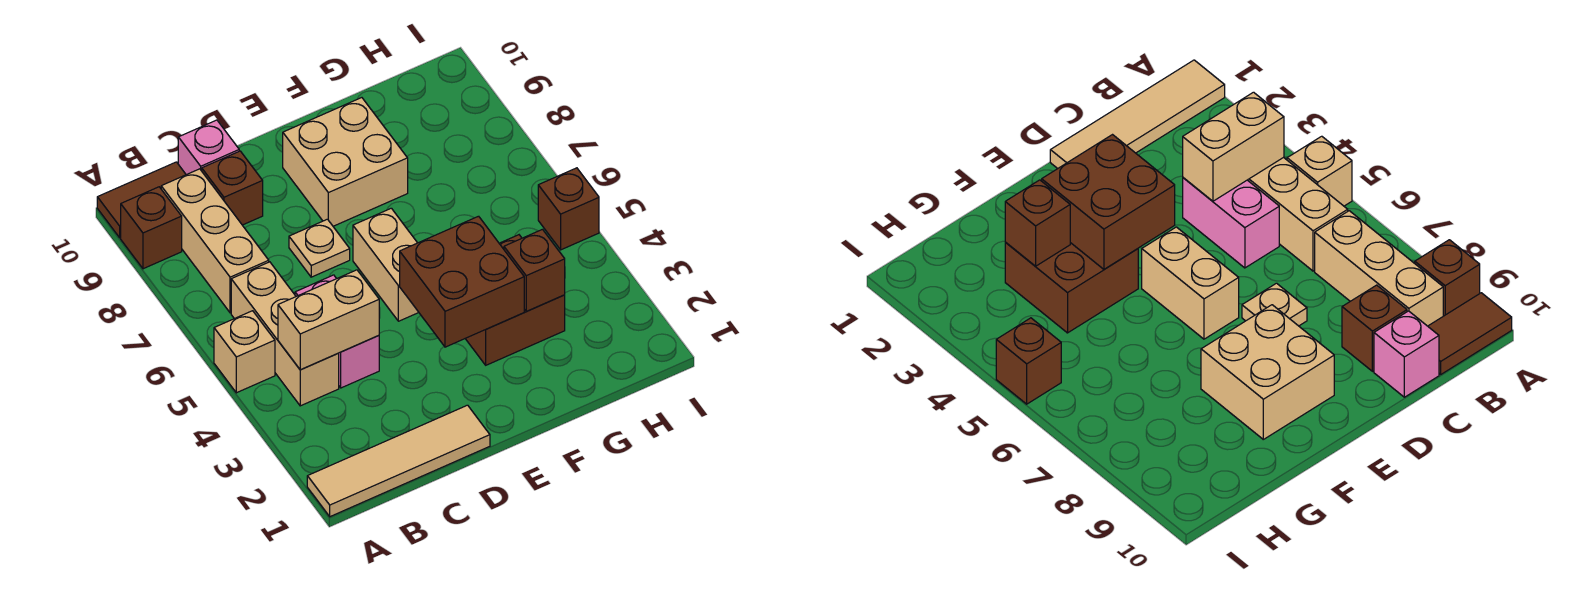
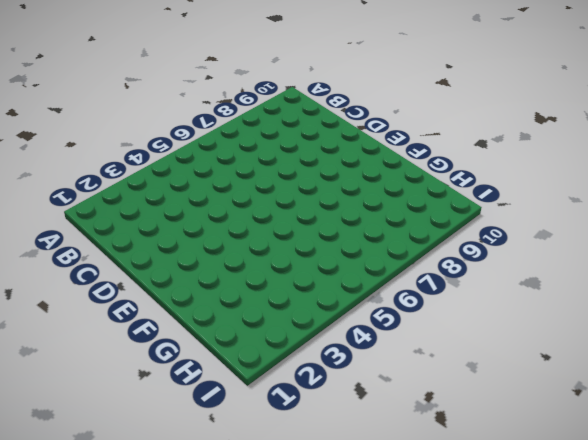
none -> tan tile A1:D1 level 1
none -> tan brick A5 level 1
none -> brown brick A9 level 1

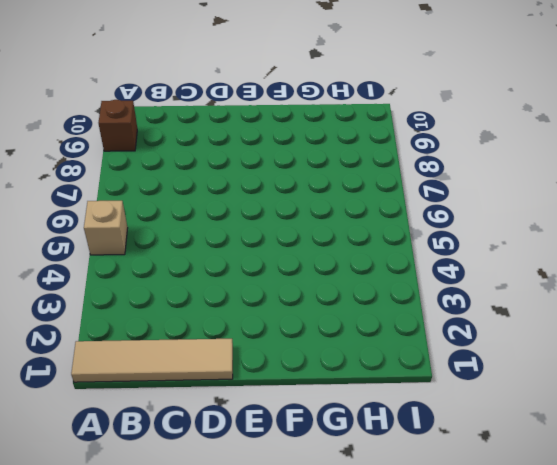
none -> brown tile A10:B10 level 1
none -> tan brick B4:B6 level 1
none -> tan brick B7:B9 level 1

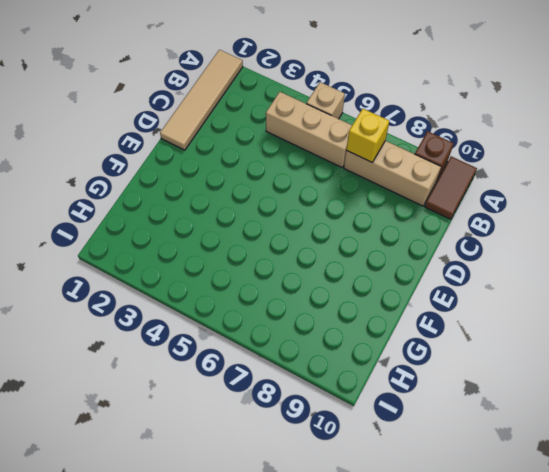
yellow brick B7 level 2 -> none
none -> pink brick C4:C5 level 1
none -> brown brick C9 level 1
none -> pink brick C10 level 1

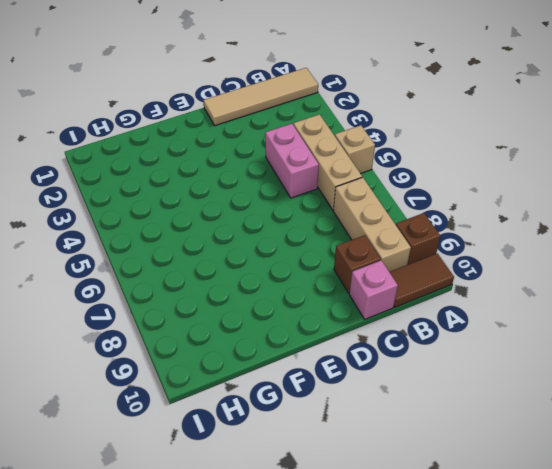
none -> tan plate D7 level 1
none -> tan brick E5:E6 level 1
none -> tan brick E8:F9 level 1

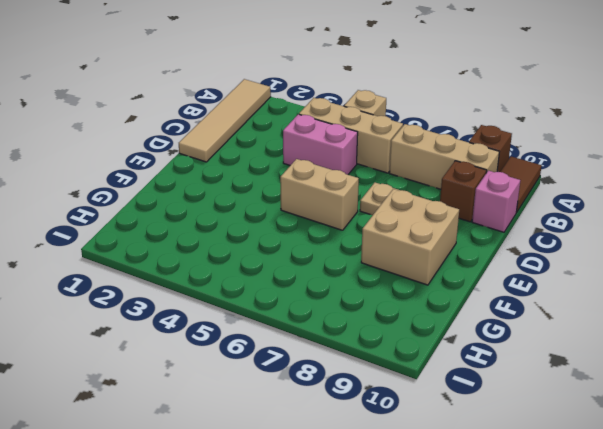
none -> brown brick F3:G4 level 1
none -> brown brick I5 level 1
none -> tan brick B4:C4 level 2

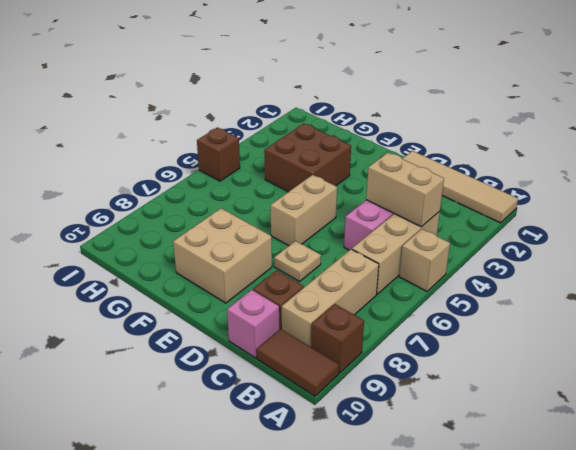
none -> brown brick E3:F4 level 2
none -> brown brick G3 level 2

